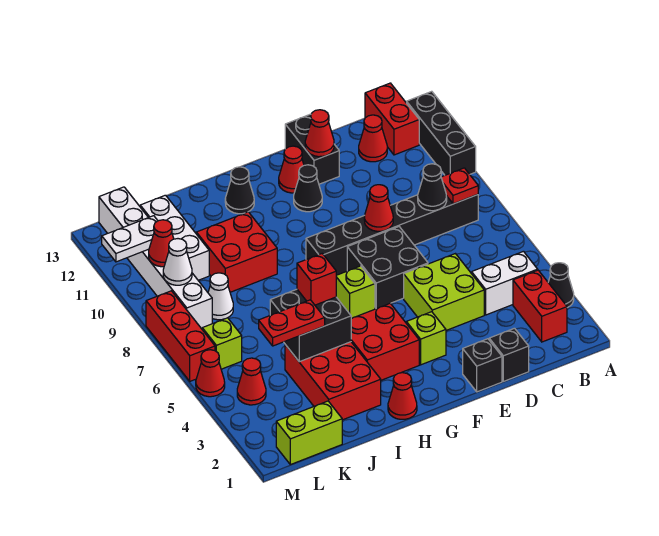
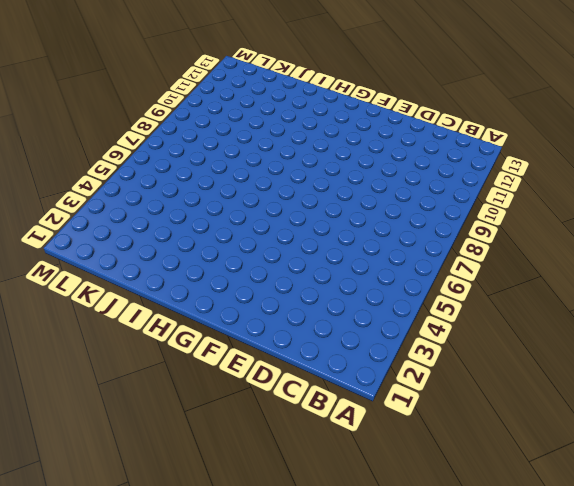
none -> black cone A3 level 1
none -> black brick A10:A12 level 1
none -> red brick B2:B3 level 1
none -> white brick B4:C4 level 1

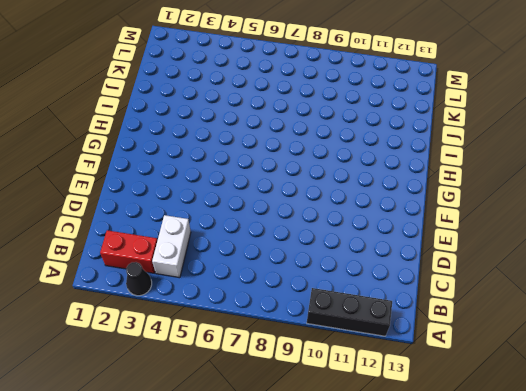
none -> black brick B8:G8 level 1
none -> red brick B12:B13 level 1
none -> red cone C12 level 1
none -> black brick D1 level 1

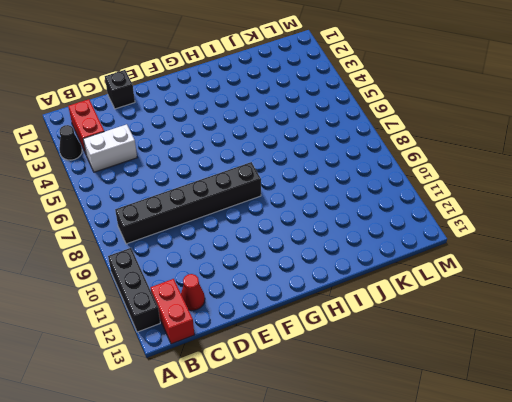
none -> lime brick D4:E5 level 1
none -> black brick E1 level 1
none -> black brick E6:F7 level 1
none -> black brick E12:E13 level 1

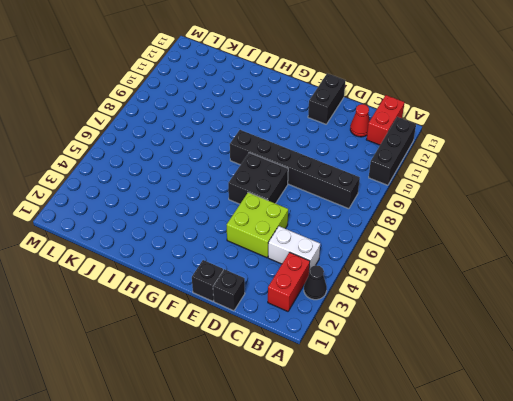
none -> lime brick F3 level 1
none -> black cone F11 level 1
none -> red cone F12 level 1
none -> red brick G3:H4 level 1

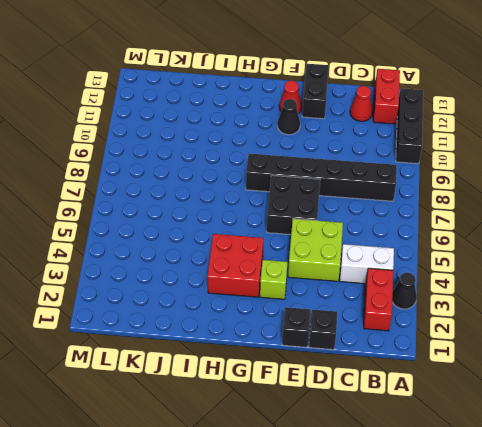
none -> lime brick G6 level 1
none -> red cone H1 level 1
none -> black cone H12 level 1
none -> red brick I2:J4 level 1

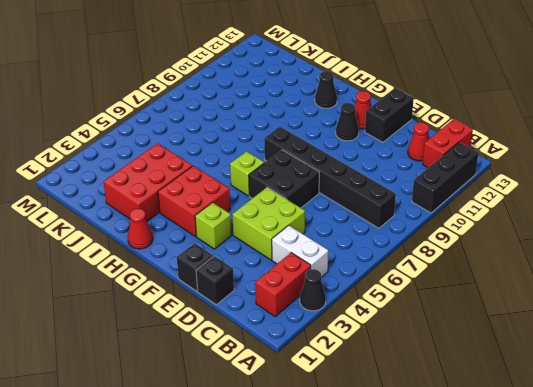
none -> red brick I9:J10 level 1
none -> lime brick K1:L1 level 1
none -> white cone K8 level 1
none -> white brick K10:K12 level 1

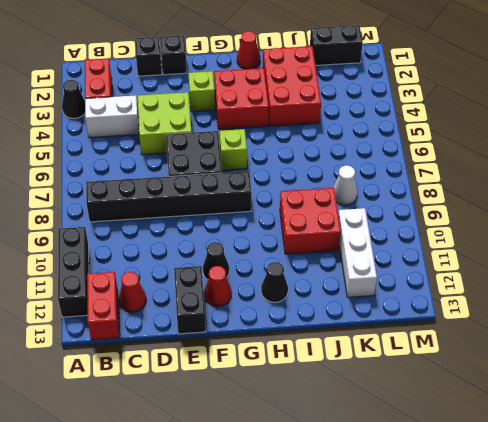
black brick K1:L1 level 1 -> lime brick K1:L1 level 1
none -> red cone L4 level 1
none -> lime brick L6 level 1
none -> white brick L8:L13 level 1
none -> red cone M5 level 1

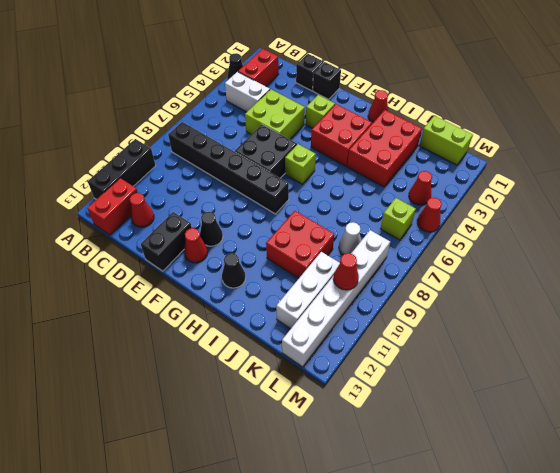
none -> red brick M6:M8 level 1
none -> red plate B8 level 2
none -> black cone C8 level 2
none -> red cone E8 level 2

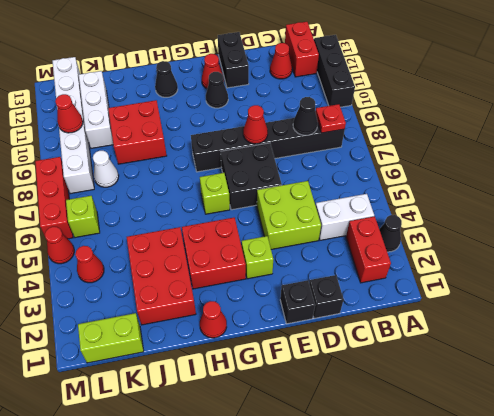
none -> red cone E12 level 2
none -> black brick I4:J5 level 2
none -> white cone L9 level 2
none -> white plate L11:M11 level 2

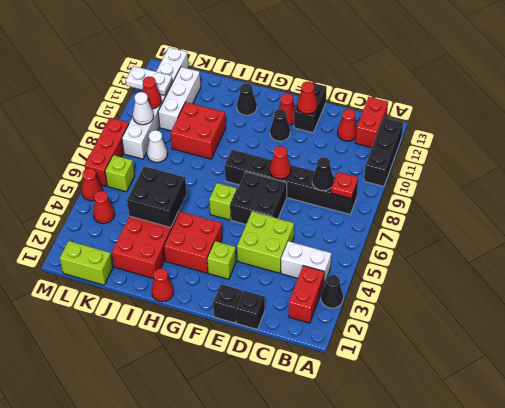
none -> red brick I5 level 3
none -> red plate J4:K4 level 3

